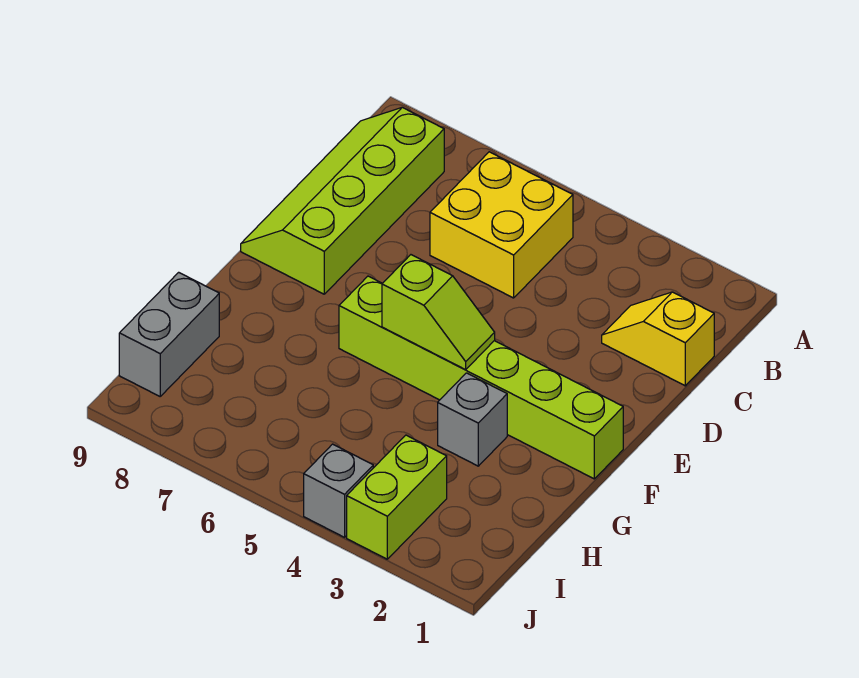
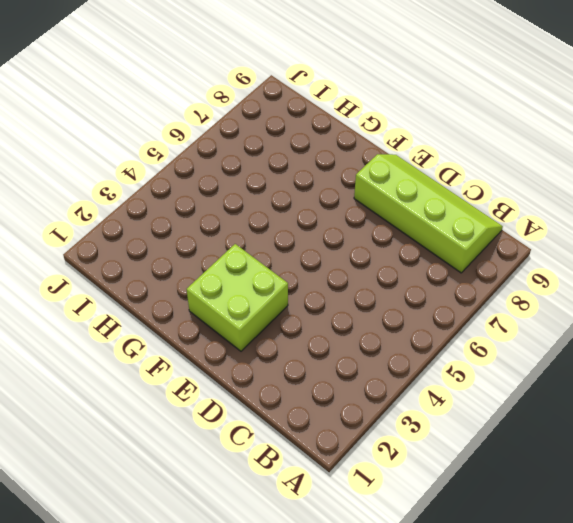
lime brick E2:F3 level 1 -> lime brick F1:F6 level 1
none -> yellow brick B5:C6 level 1
none -> yellow slope C1:C2 level 1 top 1

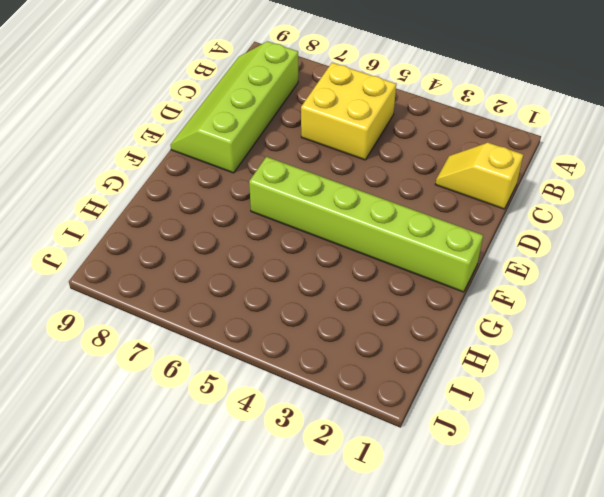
none -> grey brick G3 level 1
none -> grey brick H9:I9 level 1

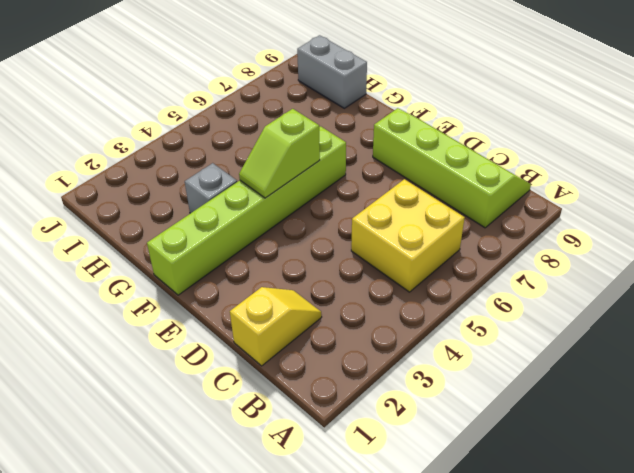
none -> lime brick I3:J3 level 1
none -> grey brick J4 level 1

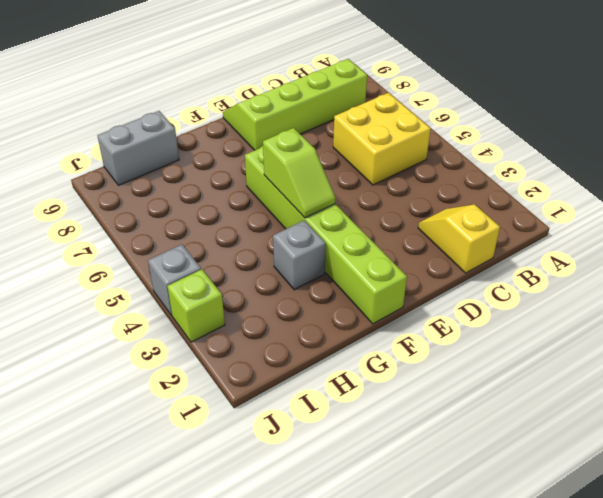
lime brick J3 level 1 -> lime brick I3:J3 level 1

